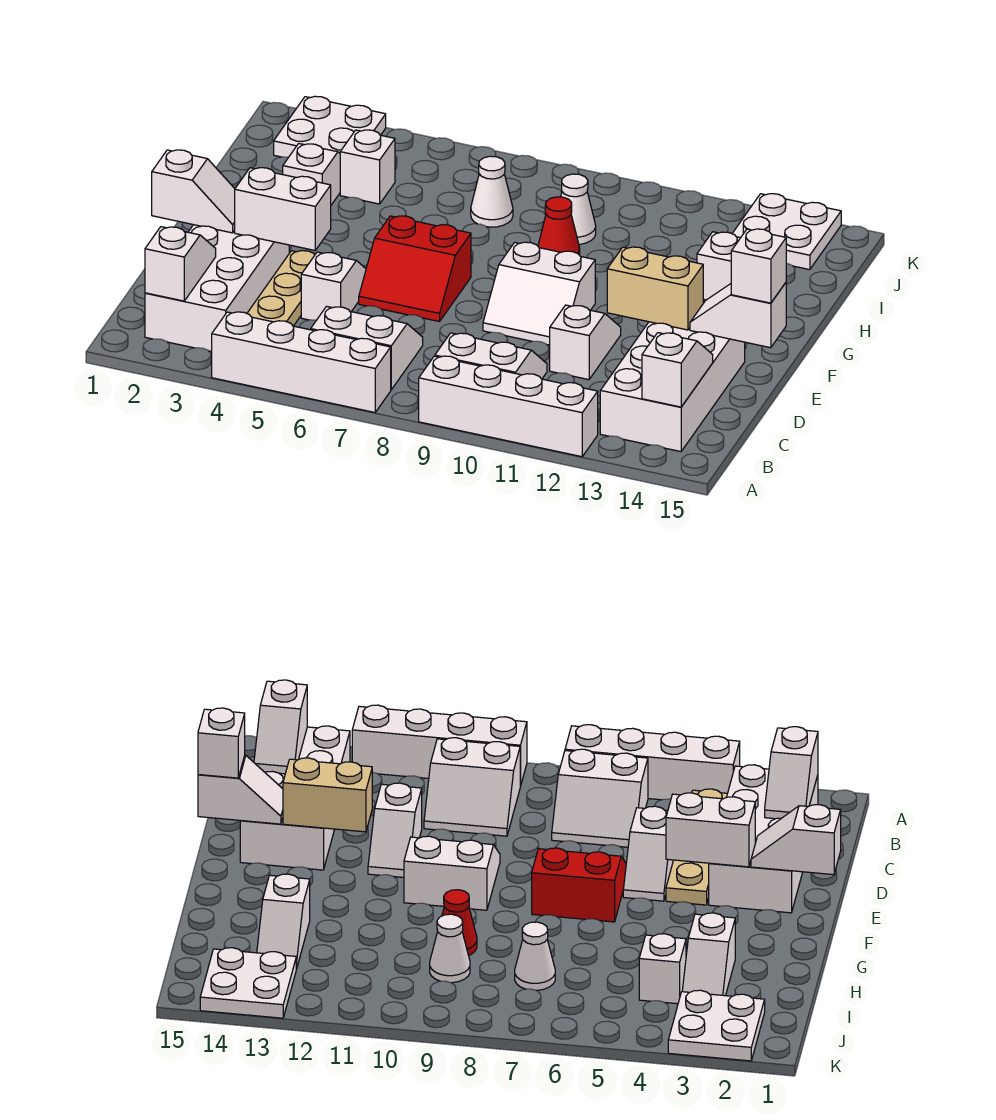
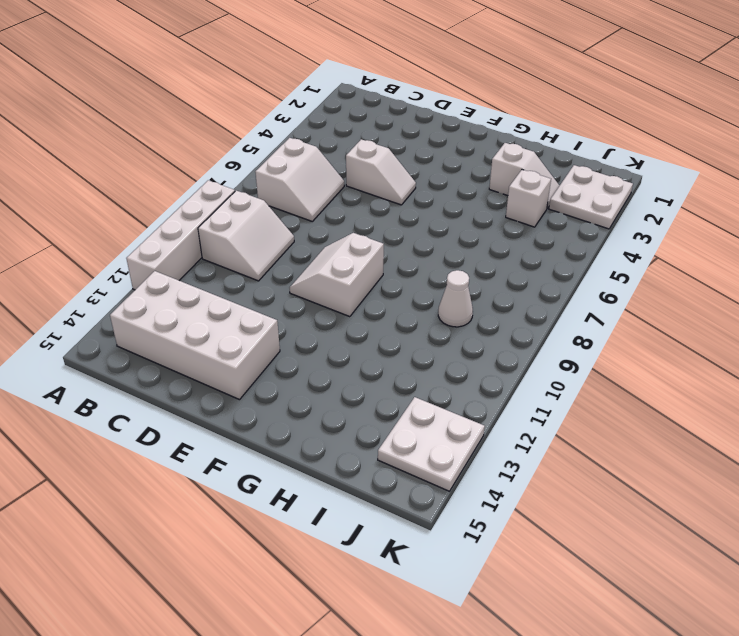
none -> white brick A4:A7 level 1
none -> white brick B2:E3 level 1
none -> tan plate B4:E4 level 1

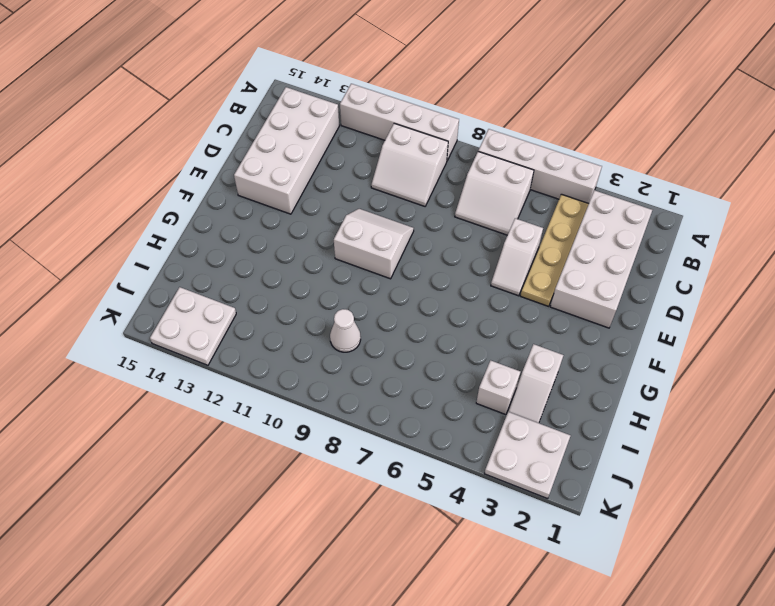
none -> white slope D11:E11 level 1 top D
none -> red slope E6:F7 level 1 top F
none -> red cone H9 level 1

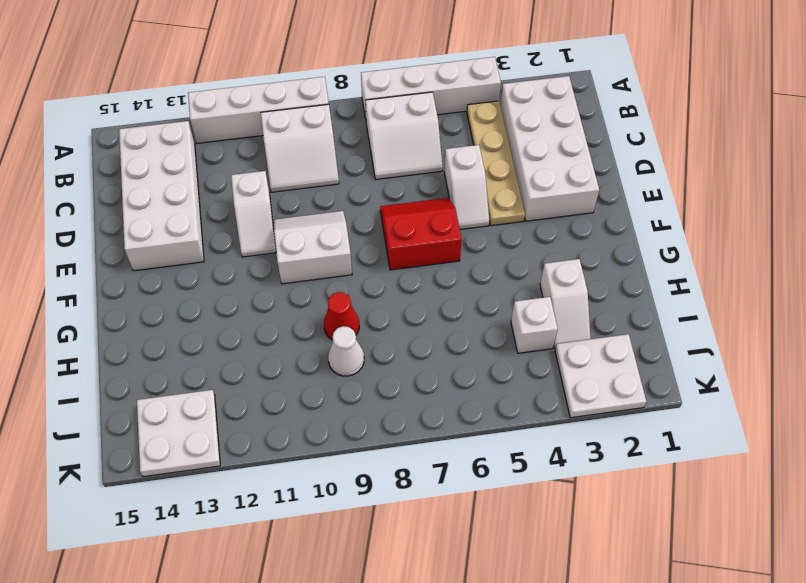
none -> white slope H13:I13 level 1 top H
none -> white cone I7 level 1
none -> white slope B2:C2 level 2 top B

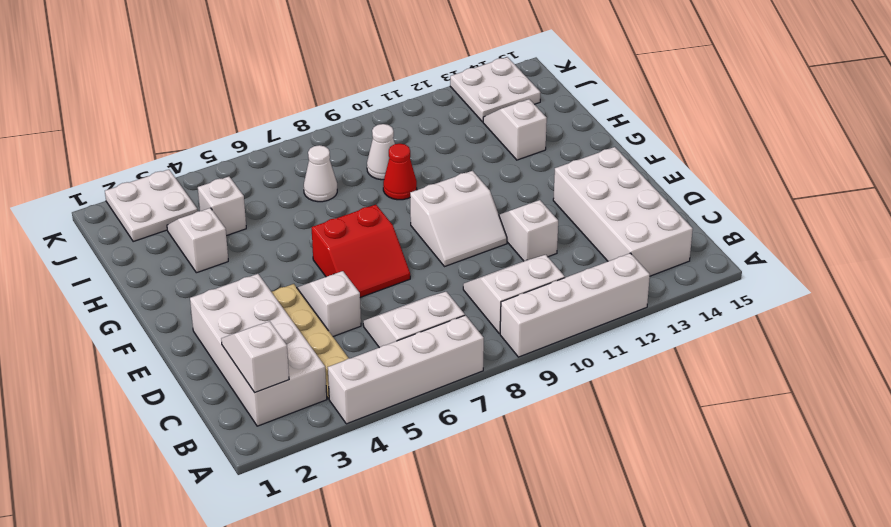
none -> white slope B14:C14 level 2 top B
none -> white slope E1:E2 level 2 top 1
none -> white brick E3:E4 level 2

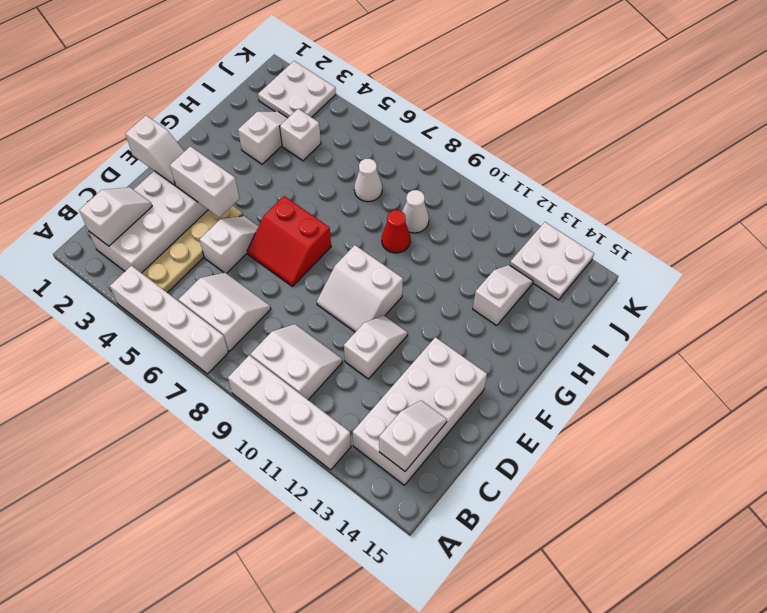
none -> tan brick E12:E13 level 2
none -> white slope E14:E15 level 2 top 15
none -> white brick E15 level 3

